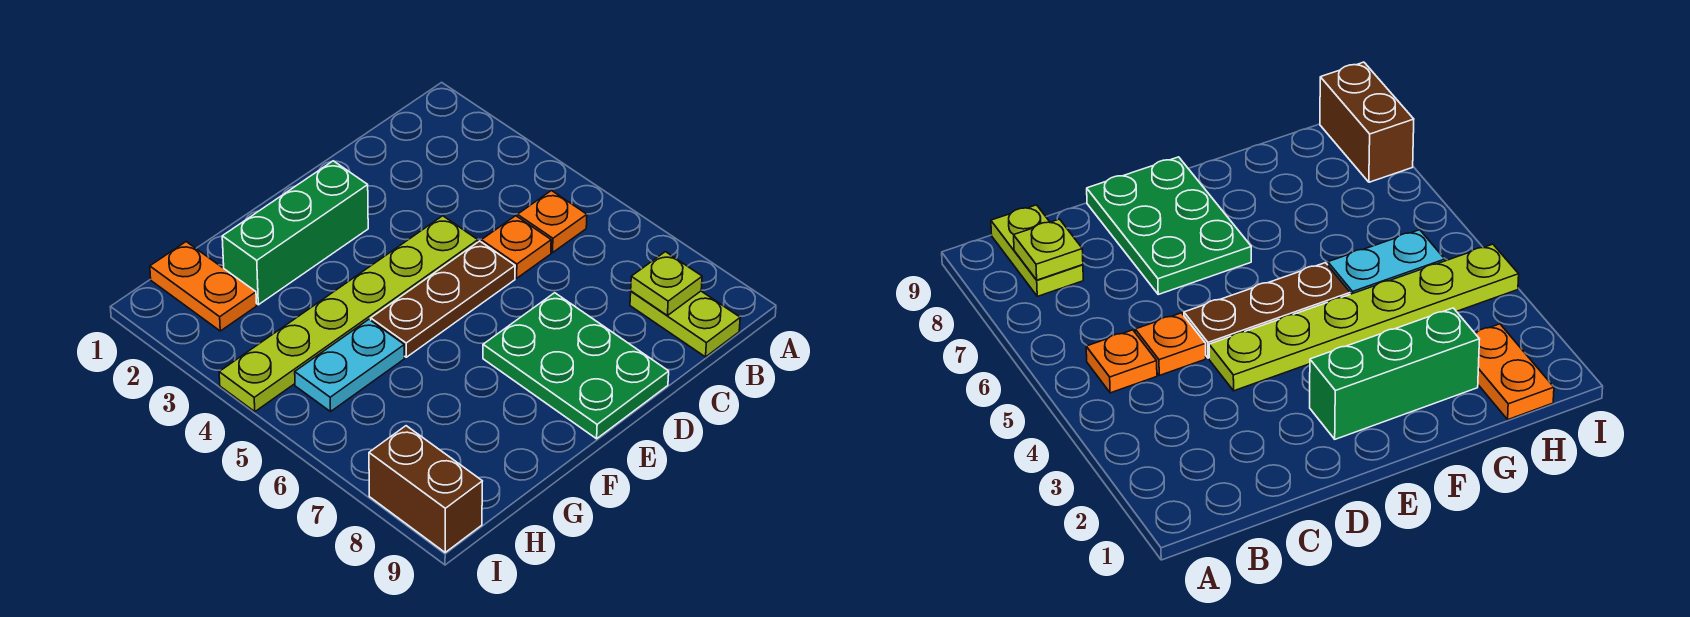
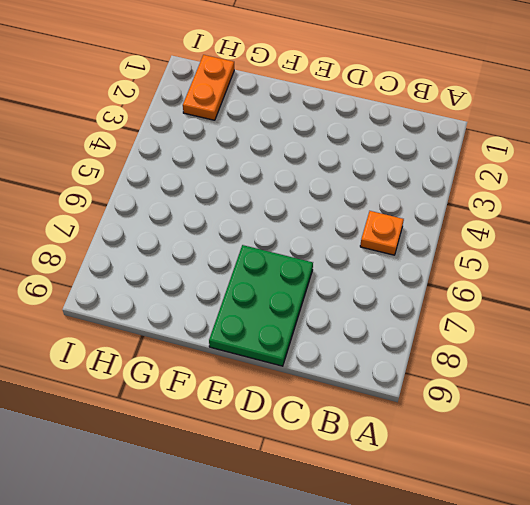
none -> lime plate B8:B9 level 1
none -> orange plate C5 level 1

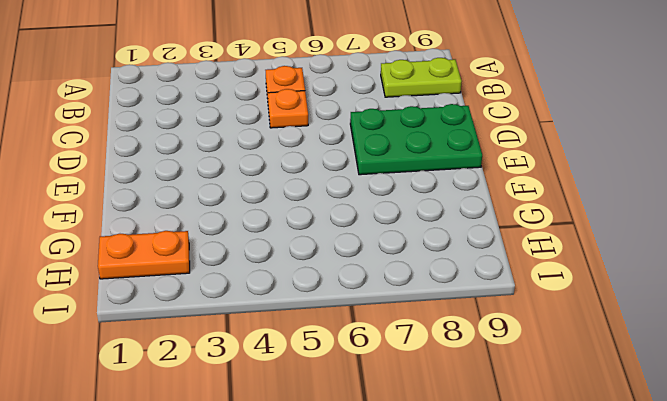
none -> lime plate D4:I4 level 1
none -> brown plate D5:F5 level 1

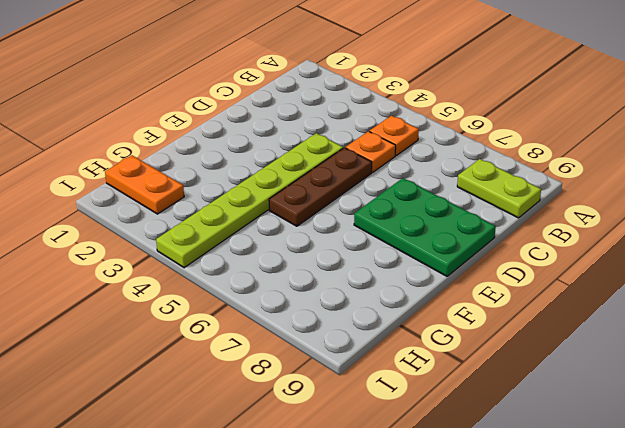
none -> green brick E2:G2 level 1
none -> cyan plate G5:H5 level 1

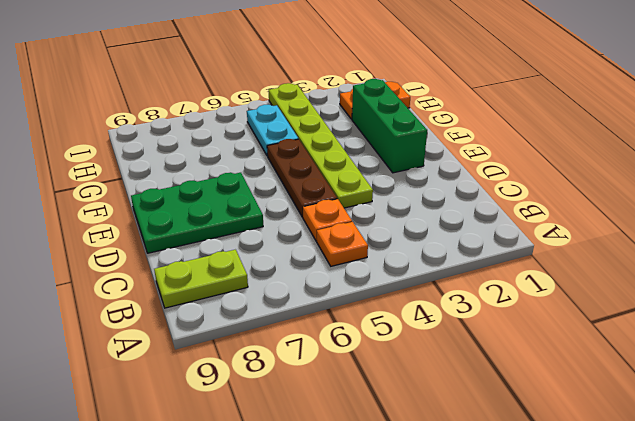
none -> brown brick I8:I9 level 1
none -> lime plate B8 level 2

